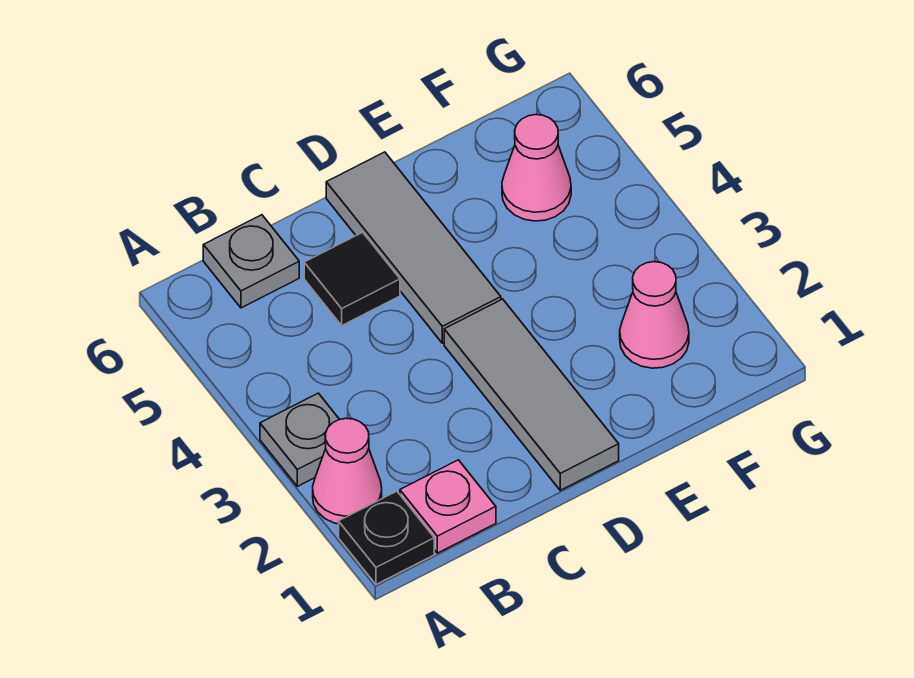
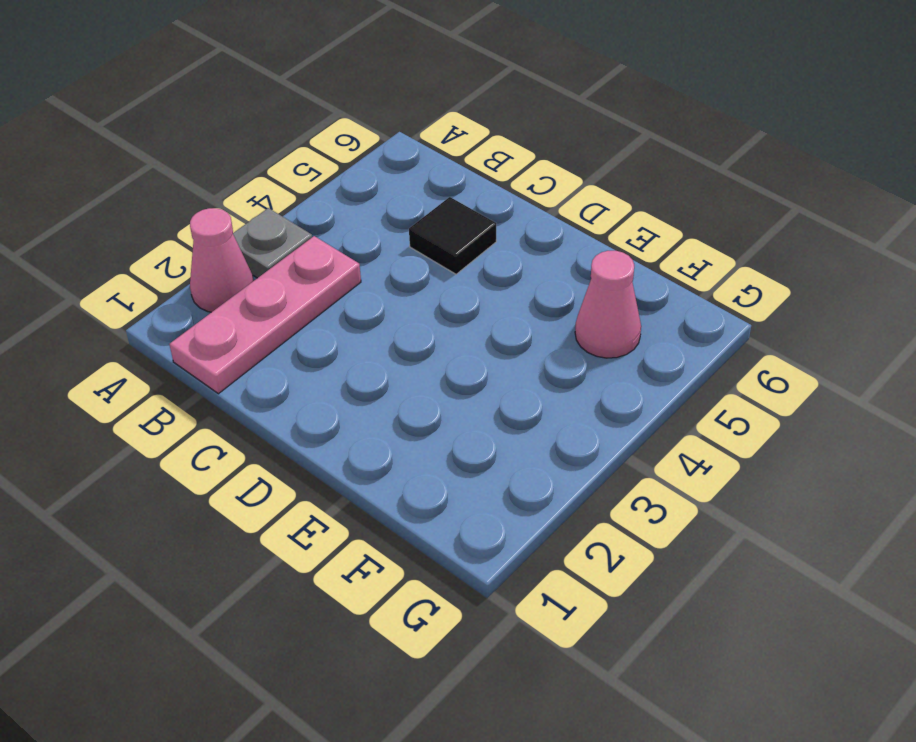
pink plate B1:B3 level 1 -> pink plate B1 level 1
none -> black plate A1 level 1
none -> grey plate B6 level 1

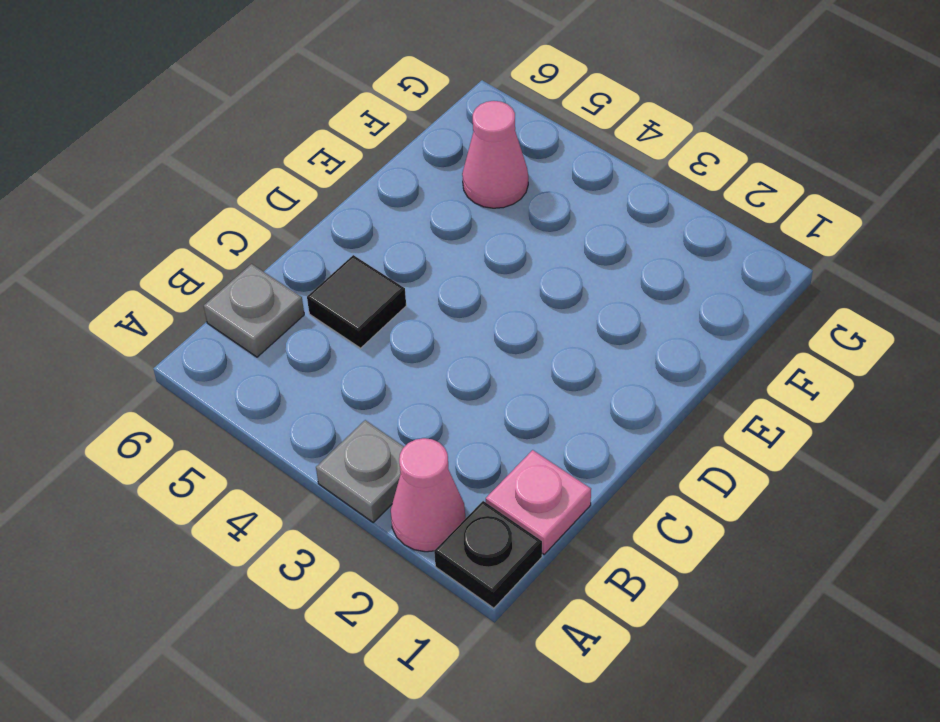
none -> grey tile D1:D3 level 1
none -> grey tile D4:D6 level 1

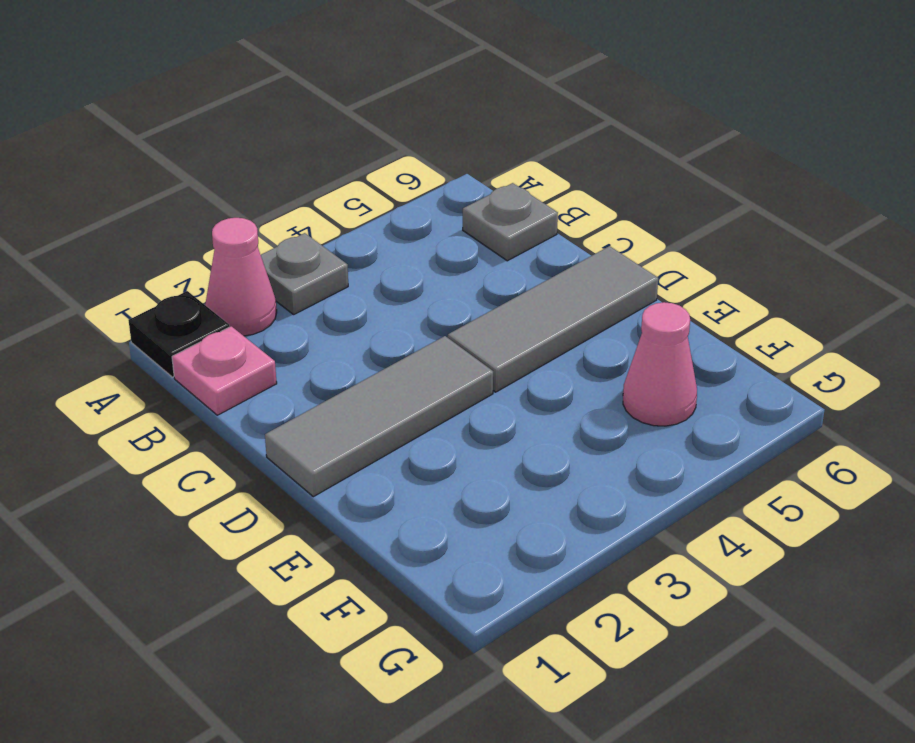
none -> black tile C5 level 1
none -> pink cone F2 level 1

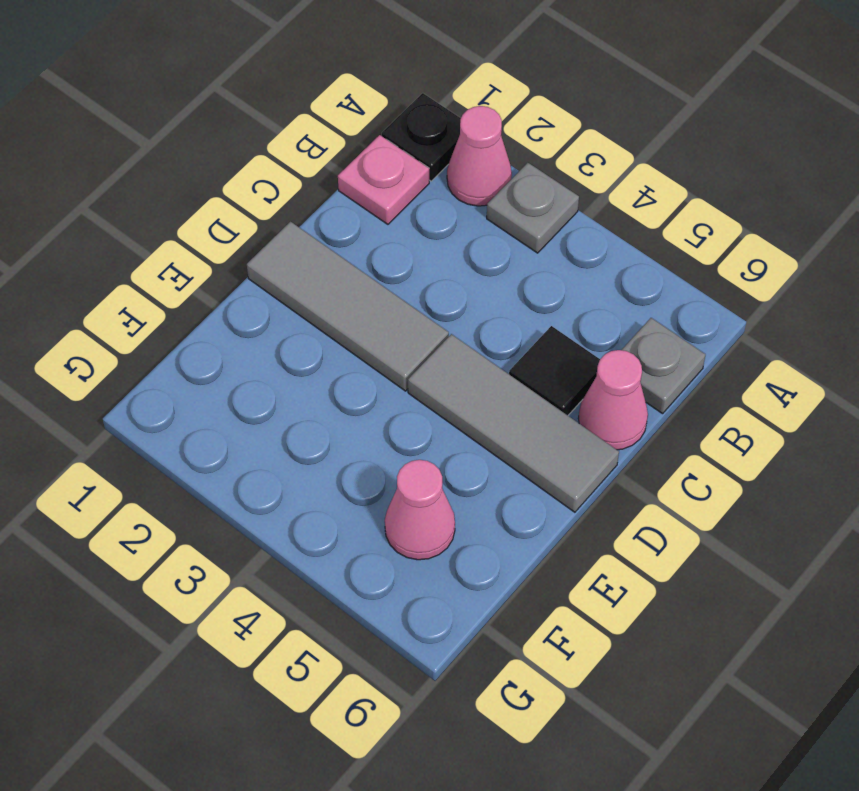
pink cone C6 level 1 -> pink cone F2 level 1

